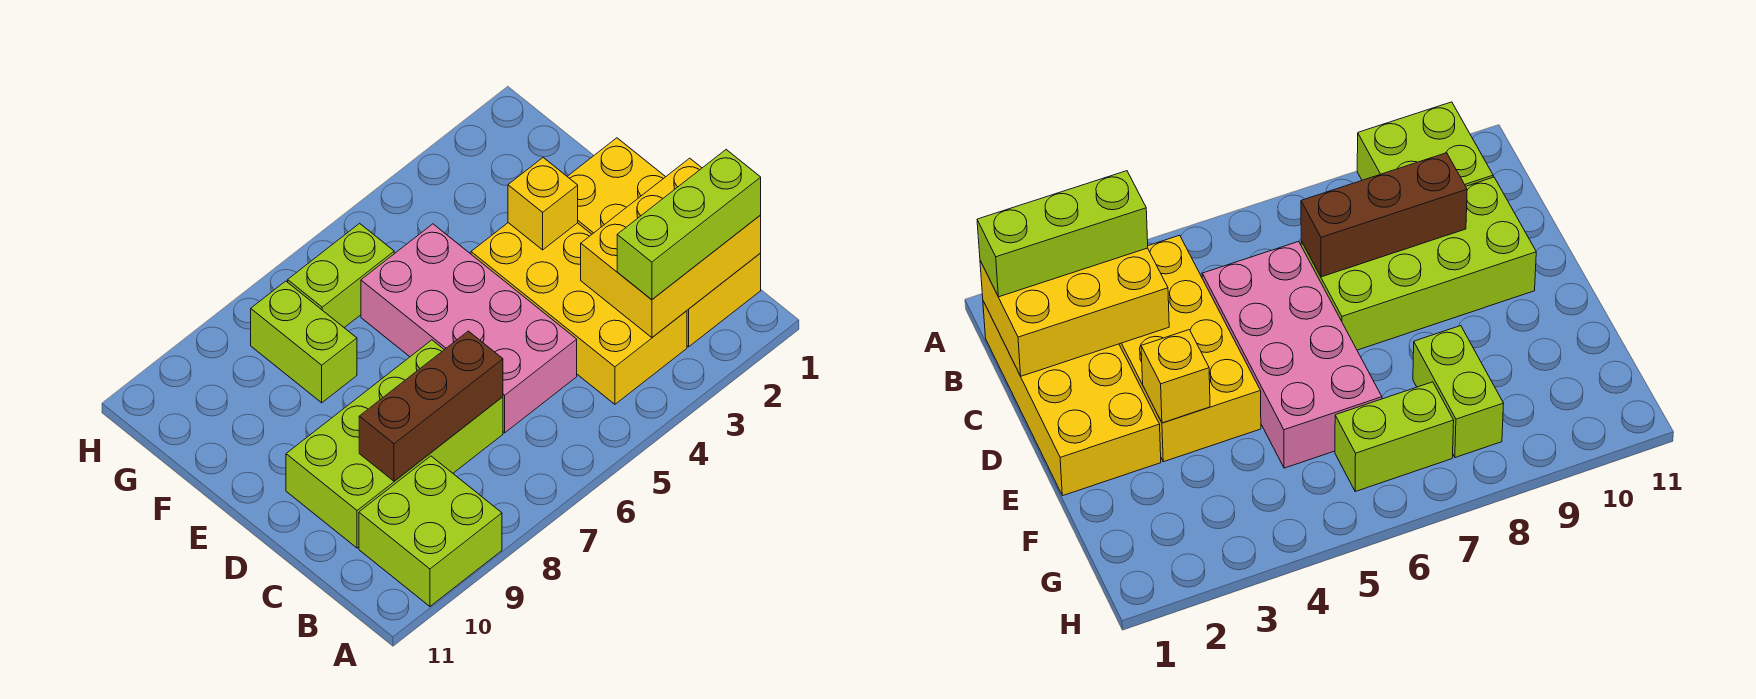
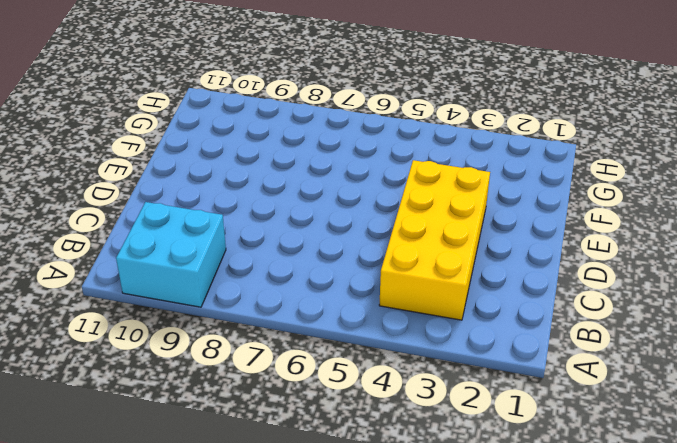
cyan brick A9:B10 level 1 -> lime brick A9:B10 level 1
none -> yellow brick B1:E2 level 1
none -> pink brick C5:F6 level 1

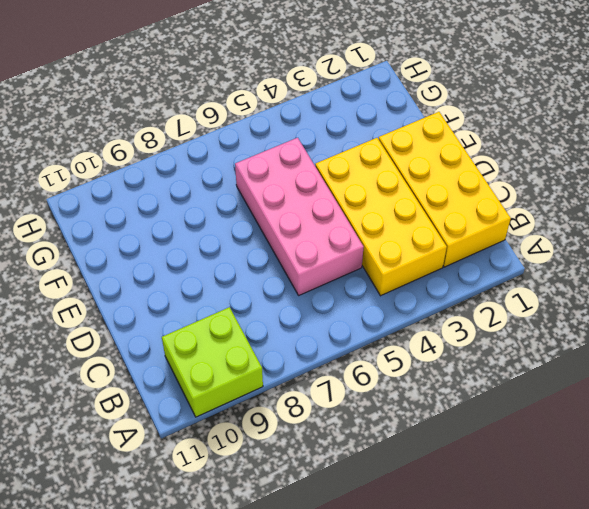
none -> lime brick C7:D10 level 1
none -> lime brick F8:G8 level 1

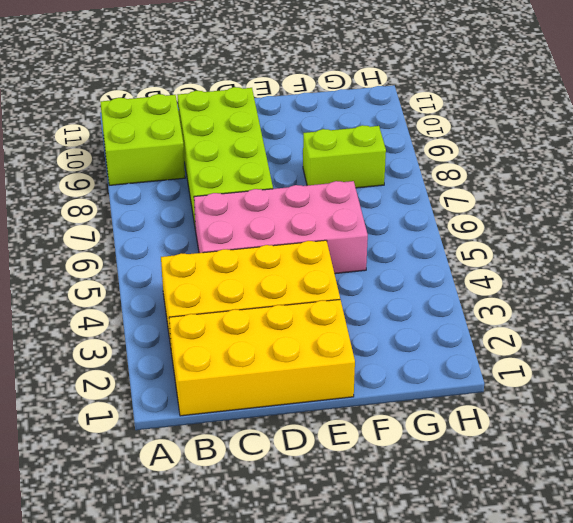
none -> lime brick G6:G7 level 1
none -> yellow brick B1:C3 level 2

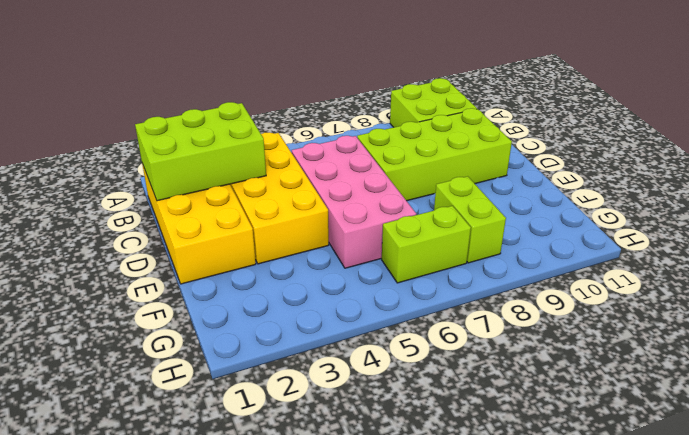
lime brick B1:C3 level 2 -> yellow brick B1:C3 level 2
none -> brown brick C7:C9 level 2
none -> yellow brick E3 level 2

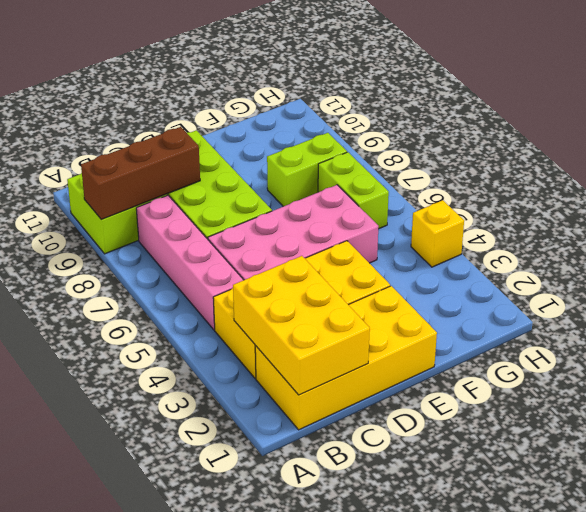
brown brick A9:C9 level 2 -> brown brick C7:C9 level 2
pink brick B5:B8 level 1 -> none
yellow brick H4 level 1 -> yellow brick E3 level 2
none -> lime brick B1:B3 level 3

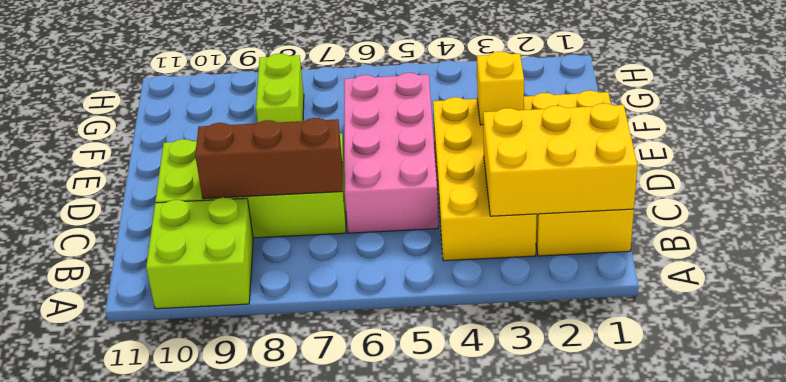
none -> lime brick G6:G7 level 1
none -> lime brick B1:B3 level 3

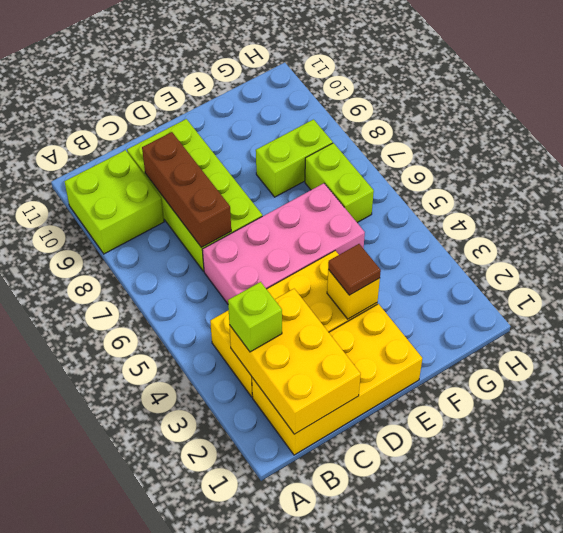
lime brick B3 level 3 -> lime brick B1:B3 level 3
brown tile E3 level 3 -> none

